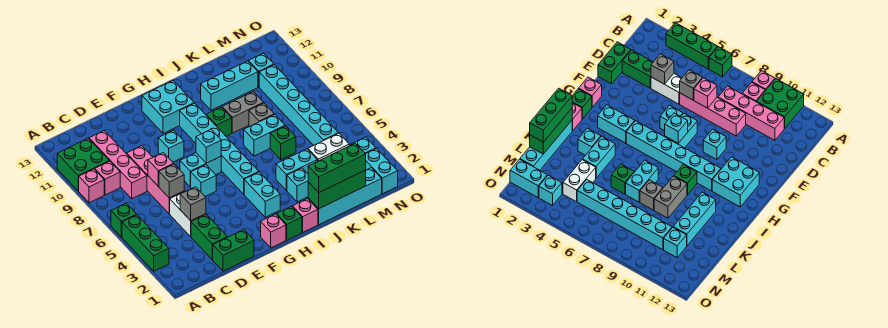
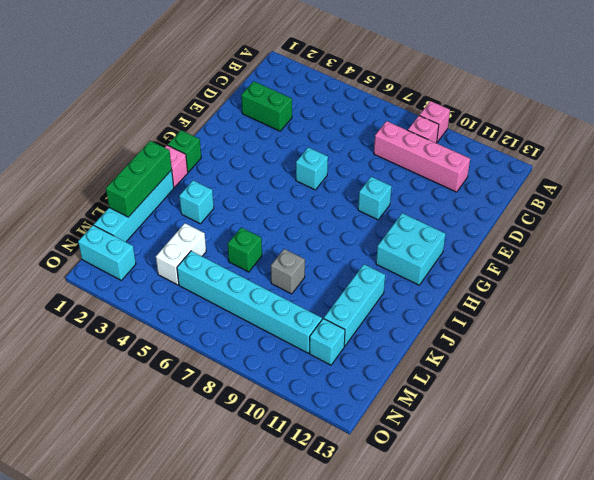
none -> green brick A3:A5 level 1
none -> green brick A6 level 1
none -> green brick A10:B11 level 1
none -> green brick D1:E1 level 1

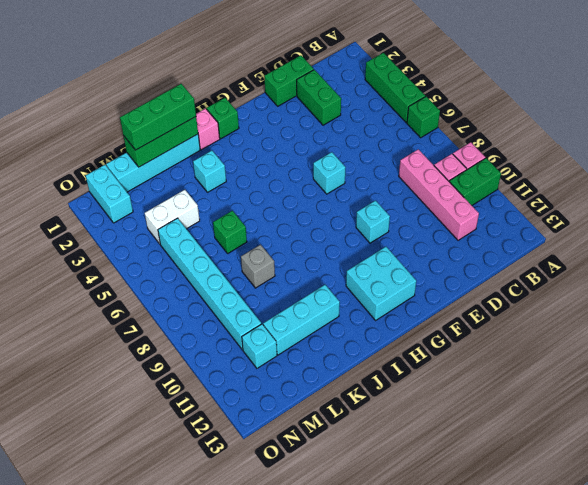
green brick A10:B10 level 1 -> green brick A10:B11 level 1
none -> white brick D4:D5 level 1
none -> pink brick D6:D9 level 1
none -> cyan brick F7:G7 level 1
none -> pink brick G1 level 1

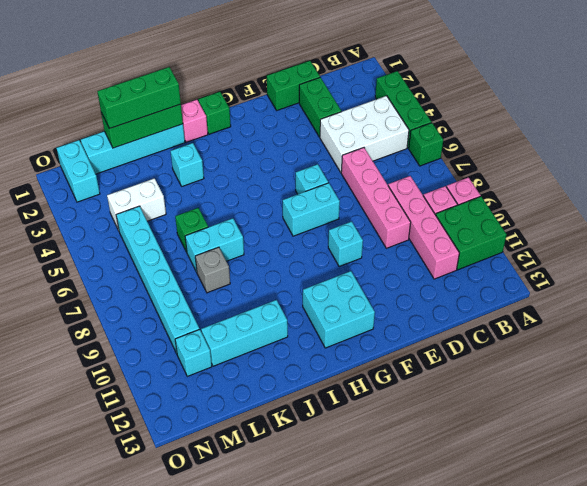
white brick B4:D5 level 1 -> white brick D4:D5 level 1
none -> pink brick G1 level 1
none -> cyan brick H3:H4 level 1
none -> cyan brick H5:H10 level 1
none -> green brick I9 level 1

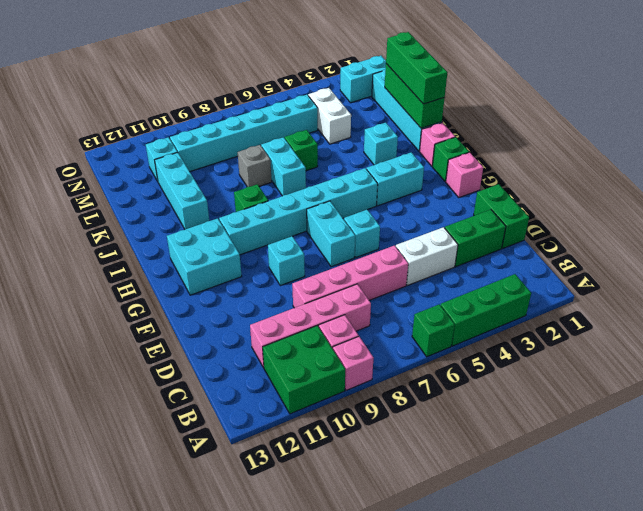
none -> cyan brick J4:K4 level 1
none -> grey brick J9:K9 level 1
none -> cyan brick N3 level 1
none -> grey brick D4 level 2

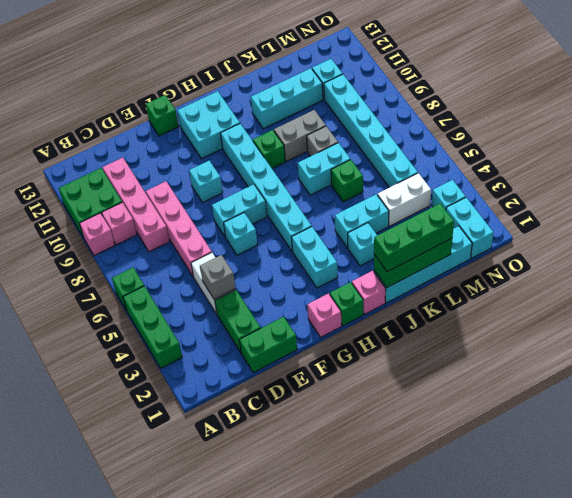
green brick F13 level 1 -> none
none -> grey brick D6 level 2
none -> pink brick D7 level 2
none -> cyan brick G7 level 2

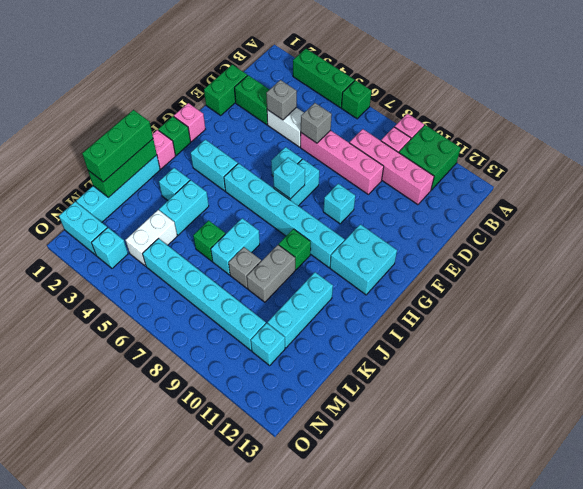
none -> pink brick D7 level 2

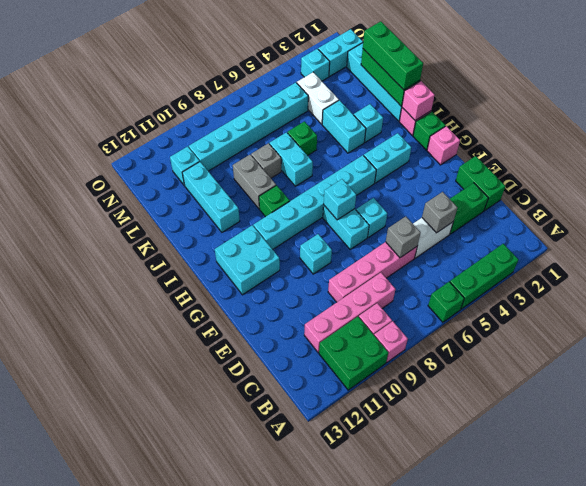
pink brick I1 level 2 -> pink brick D7 level 2

